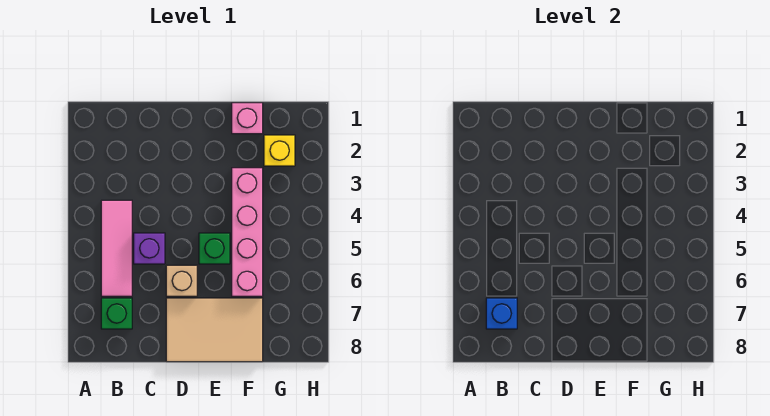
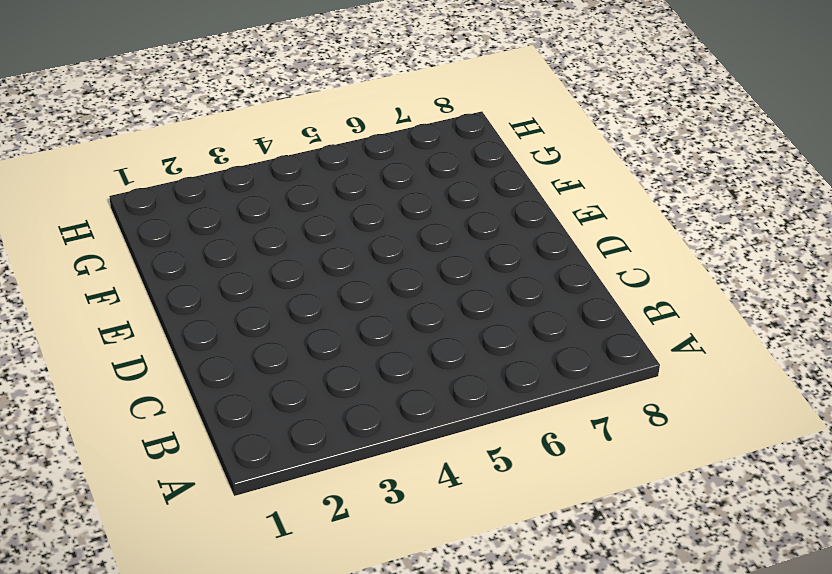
none -> pink tile B4:B6 level 1
none -> green brick B7 level 1

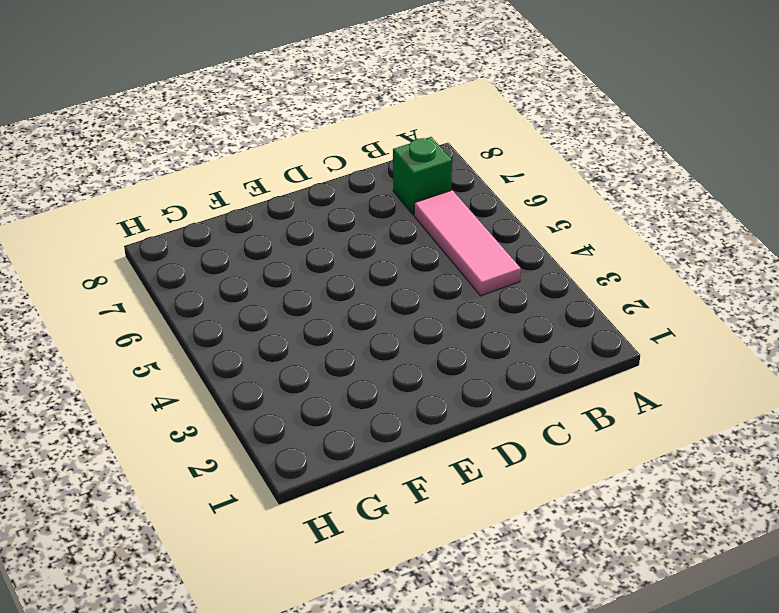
none -> purple brick C5 level 1
none -> tan brick D6 level 1

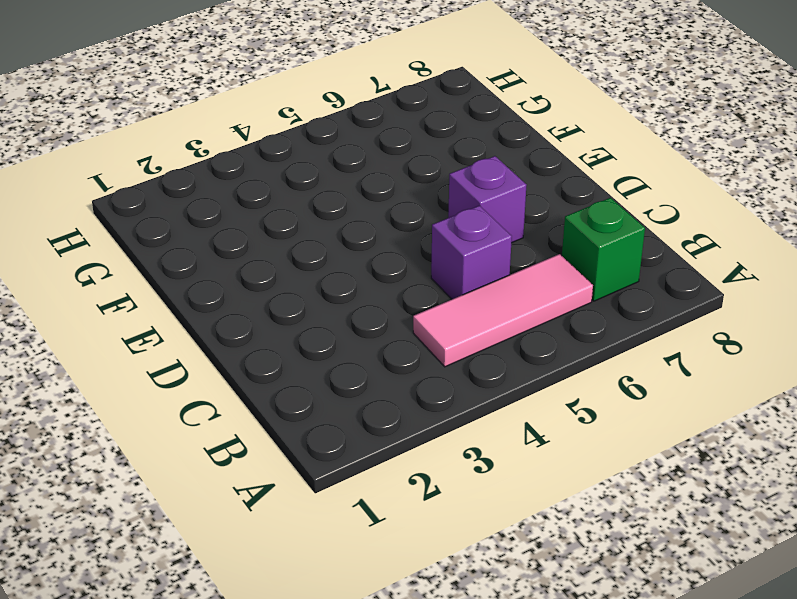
purple brick D6 level 1 -> tan brick D6 level 1
none -> tan tile D7:F8 level 1
none -> green brick E5 level 1

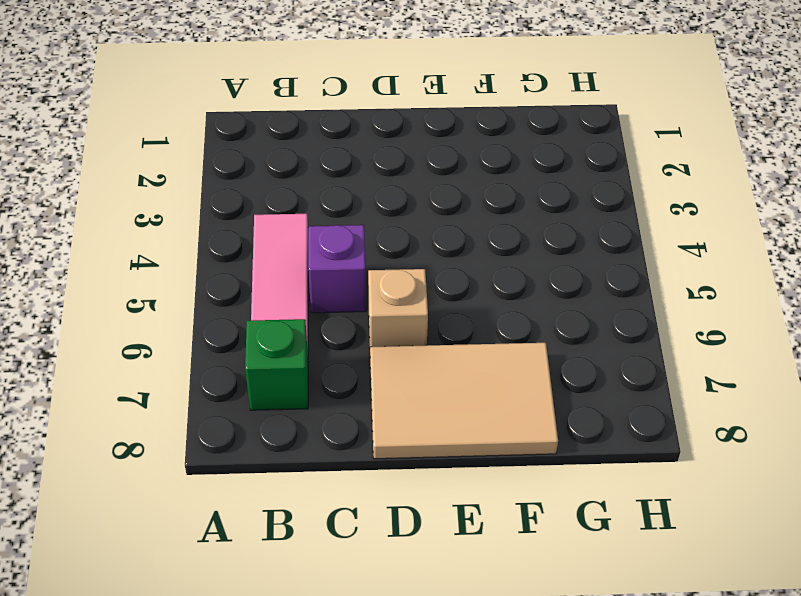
none -> green brick E5 level 1
none -> pink brick F1 level 1

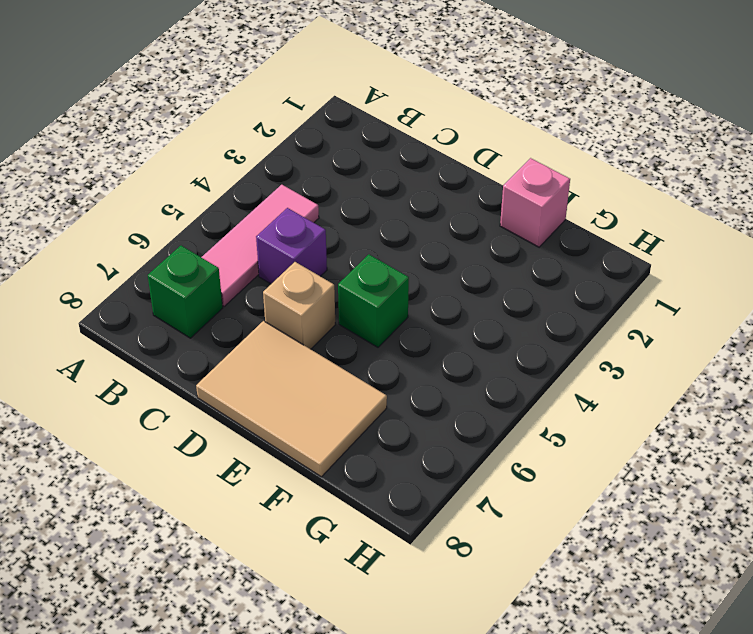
none -> pink brick F3:F6 level 1
none -> yellow brick G2 level 1

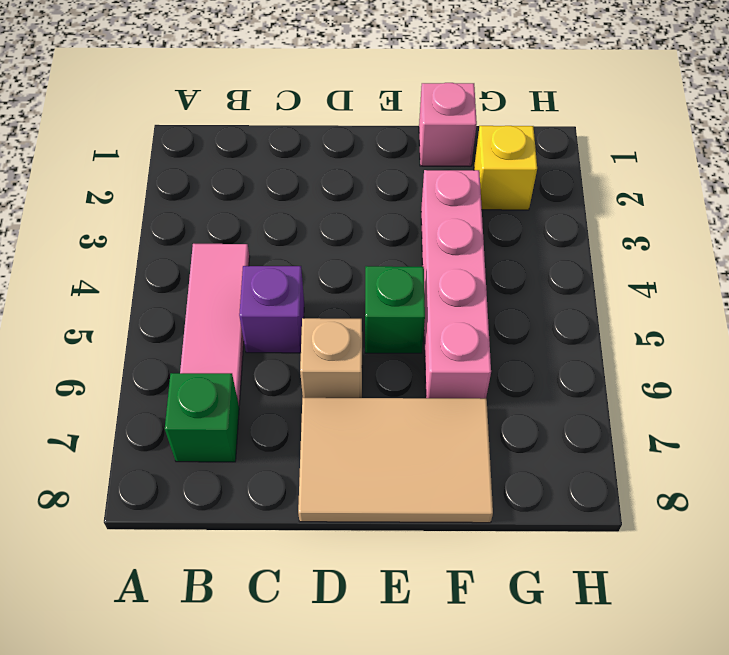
none -> blue brick B7 level 2

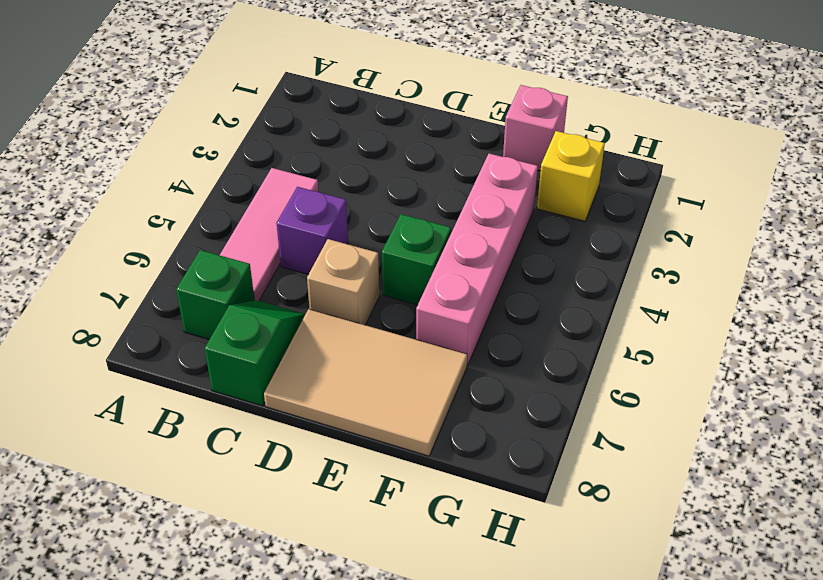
green slope C7:C8 level 1 top 8 -> none
none -> blue brick B7 level 2

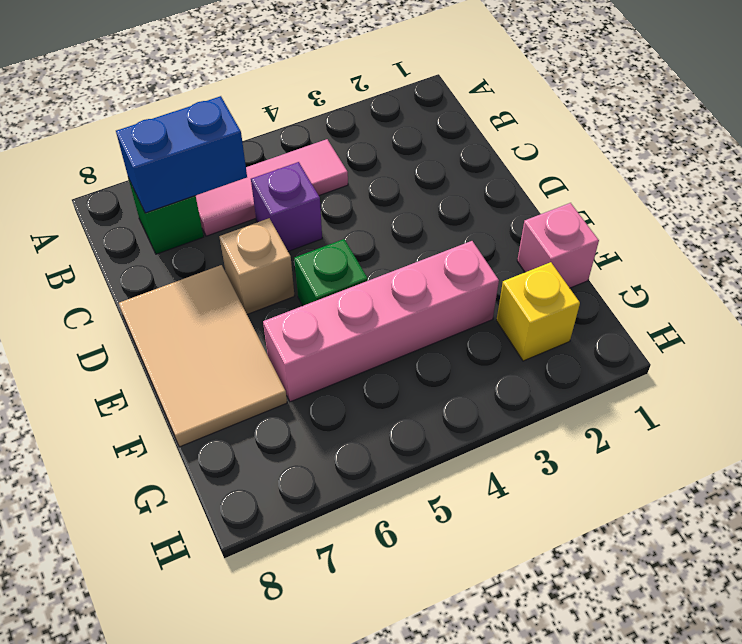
blue brick B6:B7 level 2 -> blue brick B7 level 2

